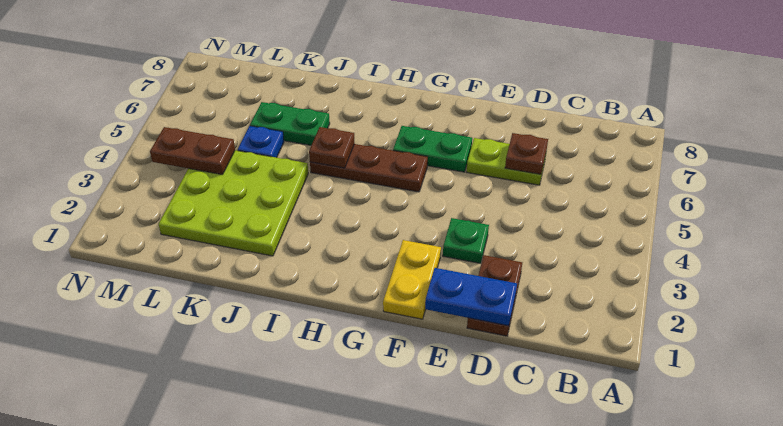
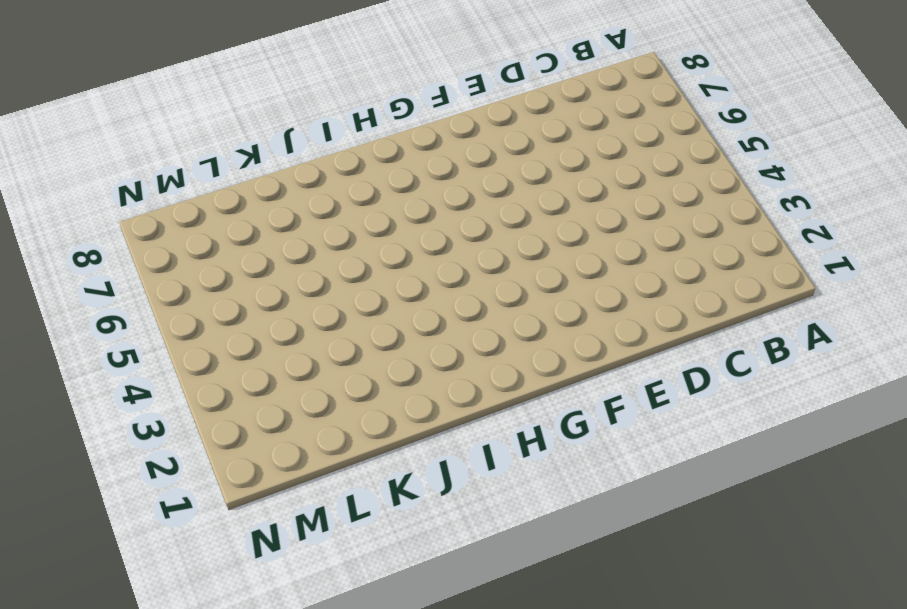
none -> brown plate D1:D2 level 1
none -> lime plate D6:E6 level 1
none -> green plate E3 level 1

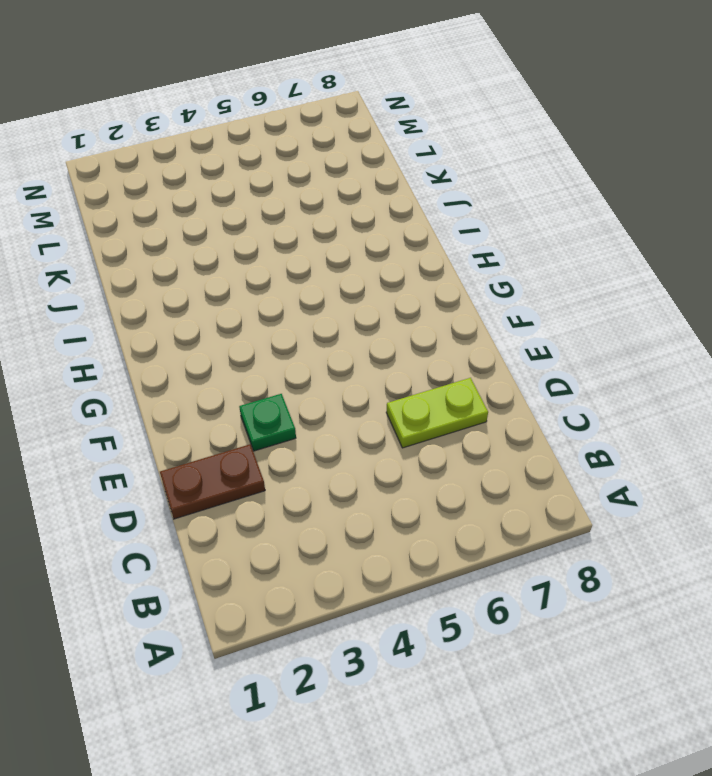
lime plate D6:D7 level 1 -> lime plate D6:E6 level 1
none -> yellow plate F1:F2 level 1
none -> green plate F6:G6 level 1
none -> brown plate G5:I5 level 1

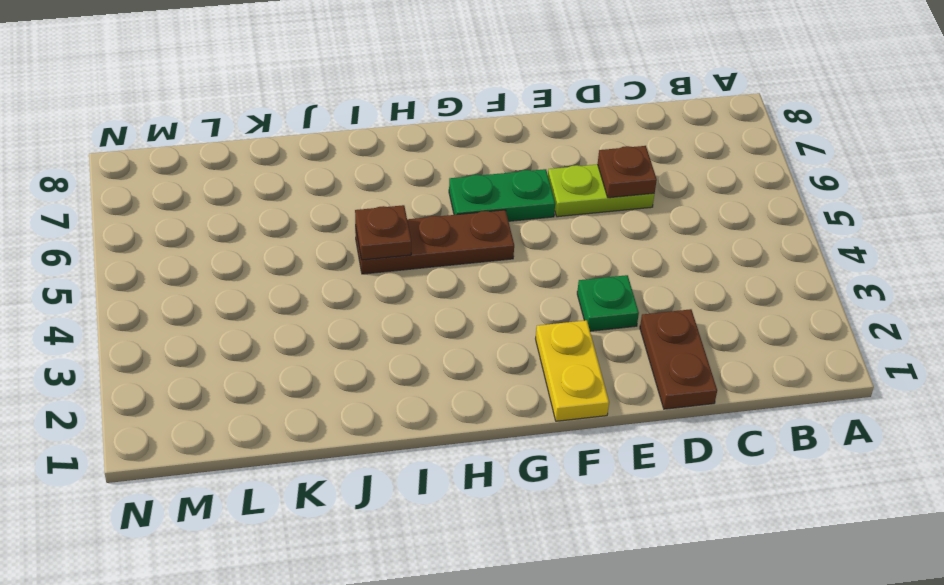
none -> lime plate J2:L4 level 1
none -> green plate J6:K6 level 1
none -> blue plate K5 level 1

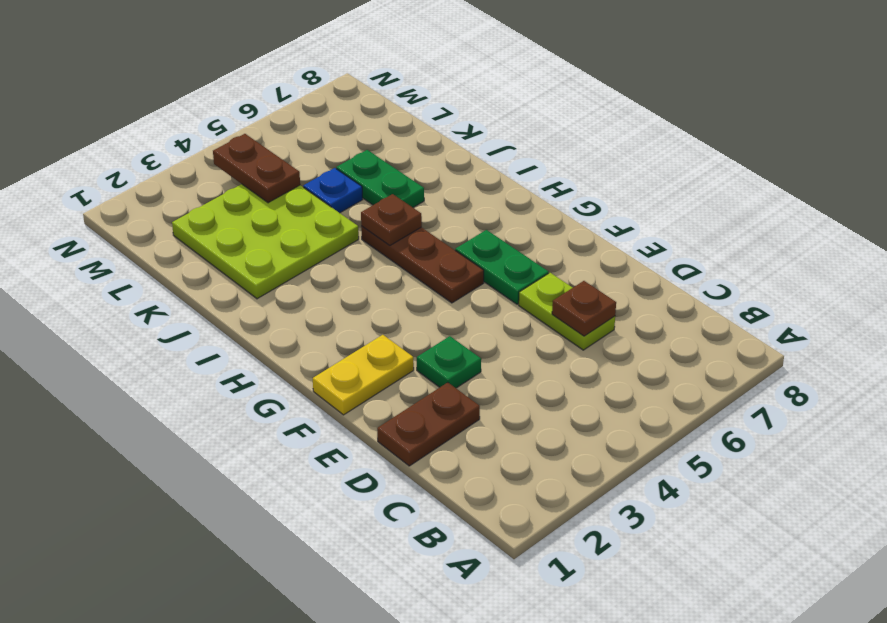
none -> blue plate D1:E1 level 2

